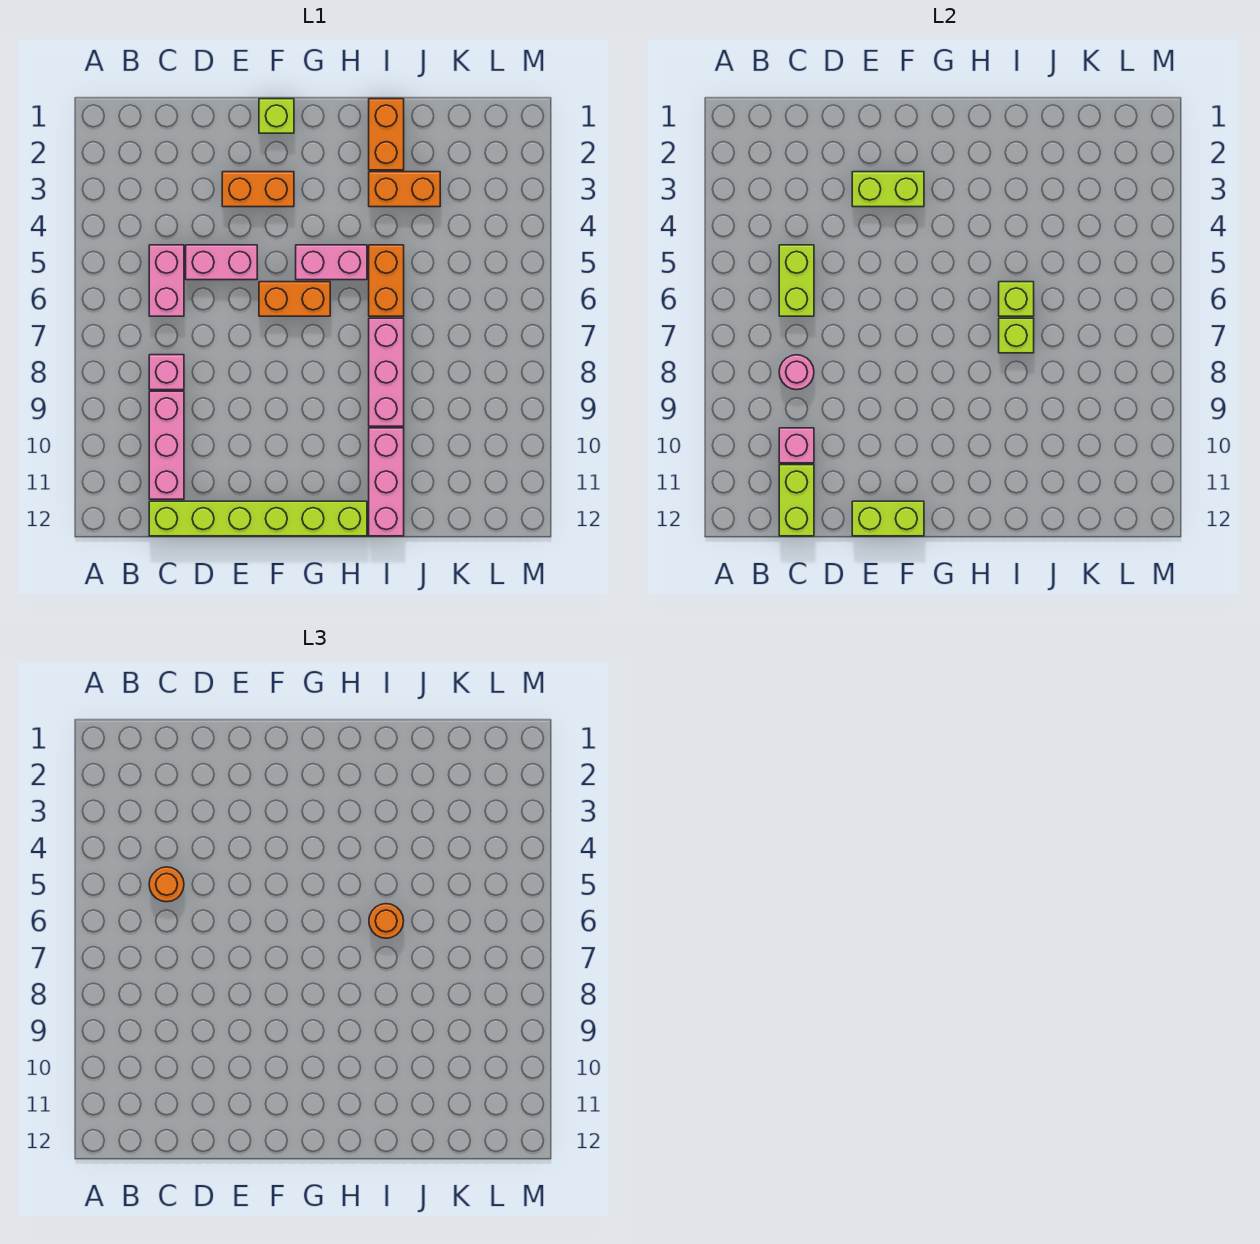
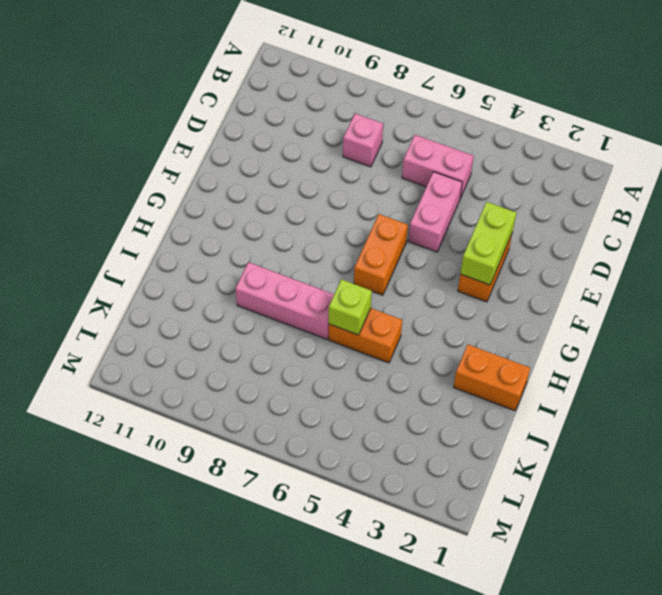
none -> pink brick C9:C11 level 1
none -> lime brick C12:H12 level 1
none -> lime brick F1 level 1

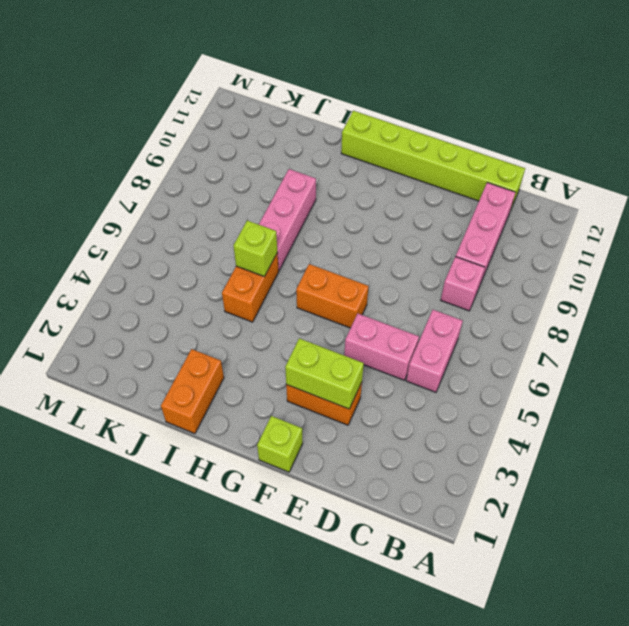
none -> pink brick G5:H5 level 1
none -> orange brick I3:J3 level 1
none -> pink brick I10:I12 level 1

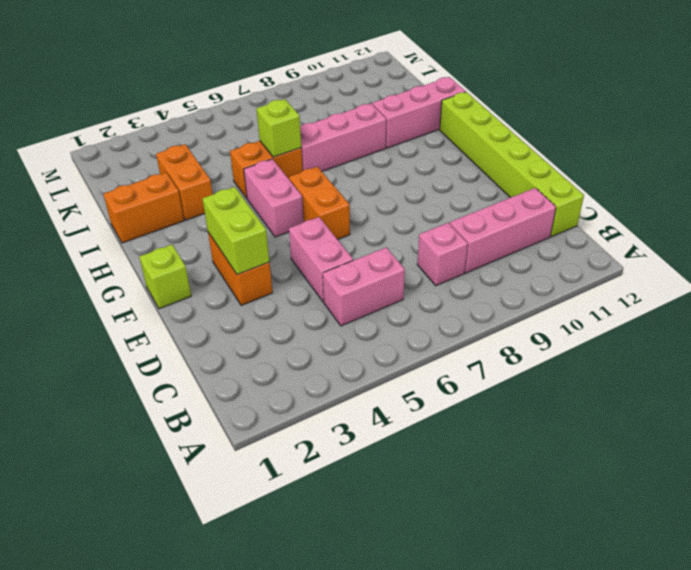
none -> lime brick C5:C6 level 2
none -> pink round brick C8 level 2
none -> pink brick C10 level 2

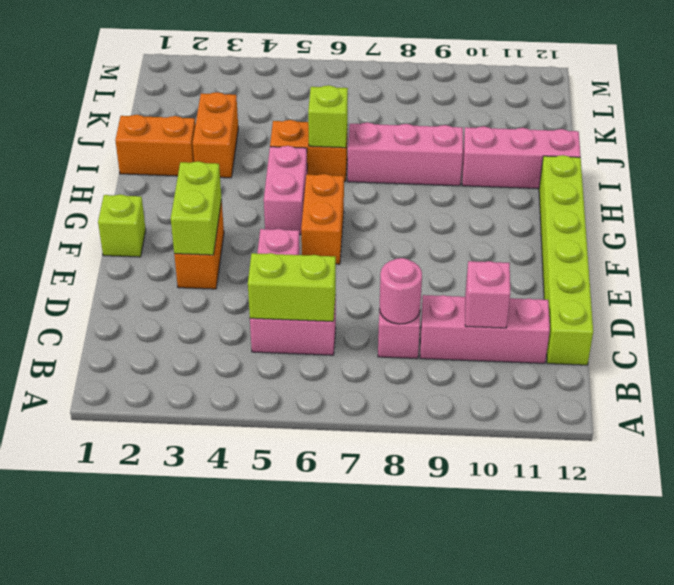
none -> lime brick C11:C12 level 2
none -> lime brick E12:F12 level 2
none -> lime brick I7 level 2

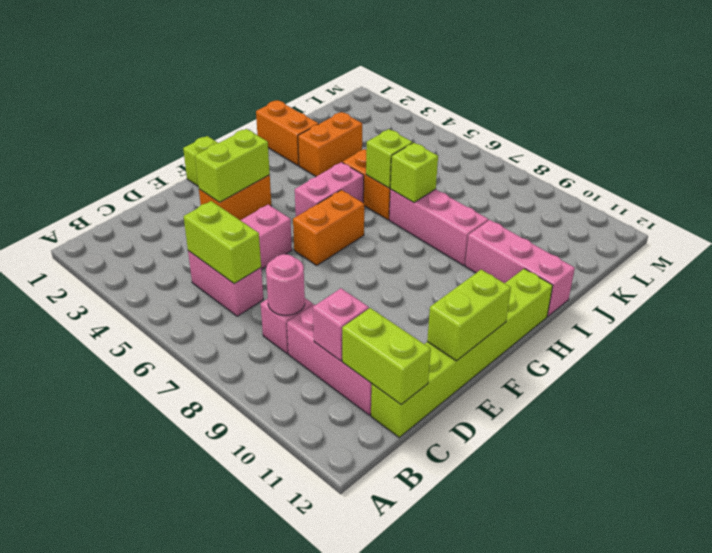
none -> orange round brick C5 level 3
none -> orange round brick I6 level 3

